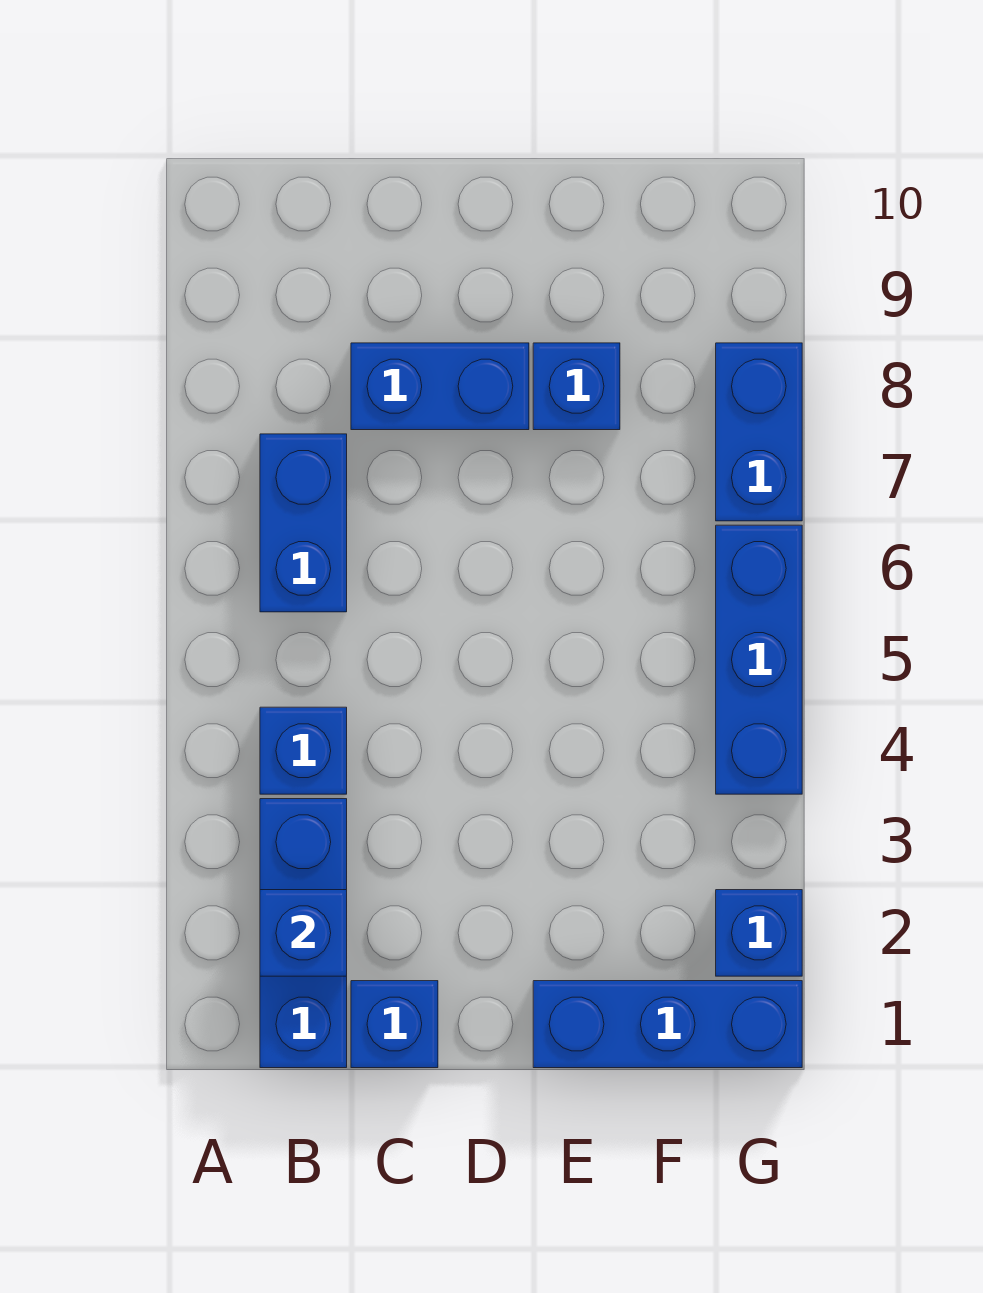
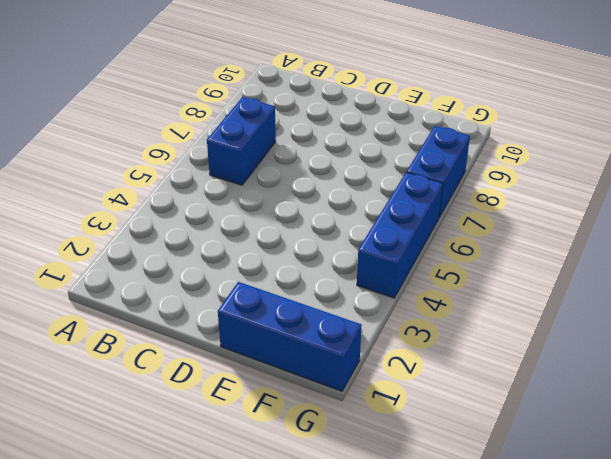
none -> blue brick B1:B3 level 1
none -> blue brick B4 level 1

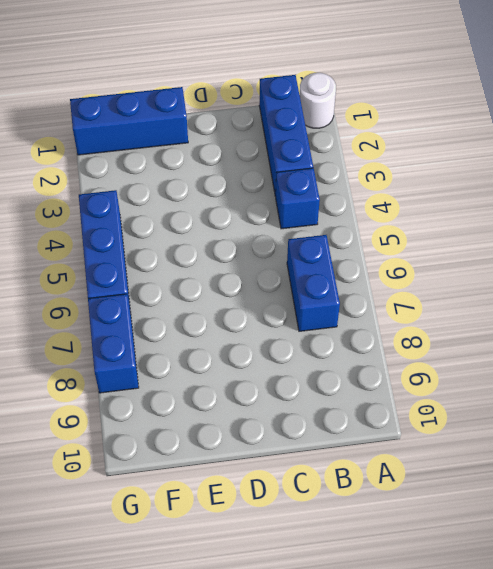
white round brick A1 level 1 -> none
none -> blue brick C1 level 1
none -> blue brick C8:D8 level 1

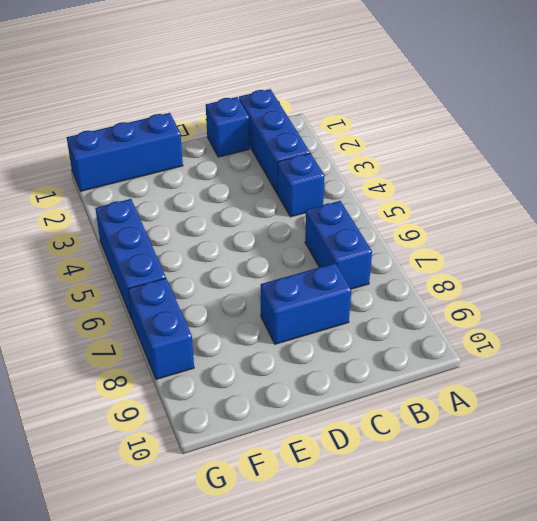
none -> blue brick E8 level 1
none -> blue brick G2 level 1

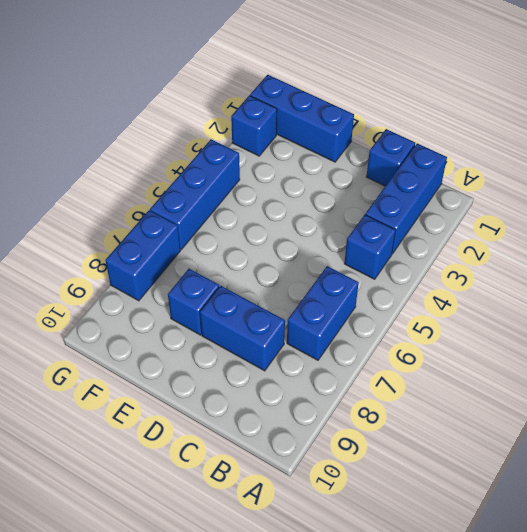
none -> blue brick B2 level 2

